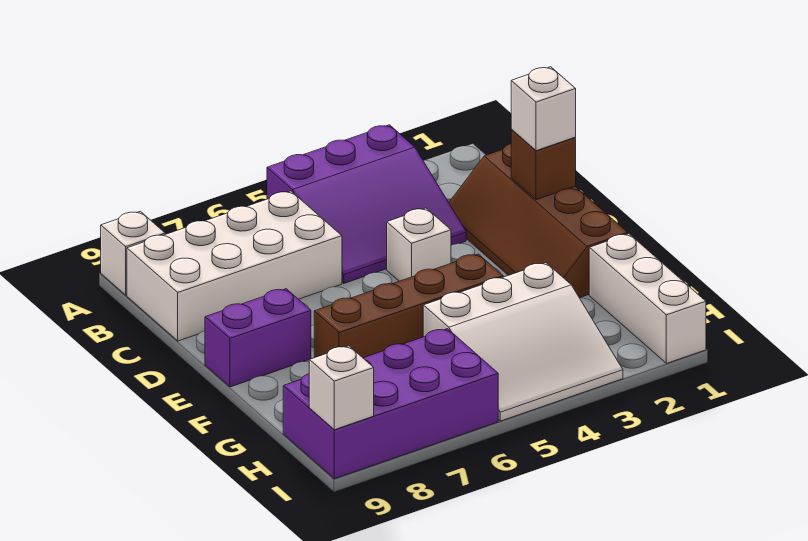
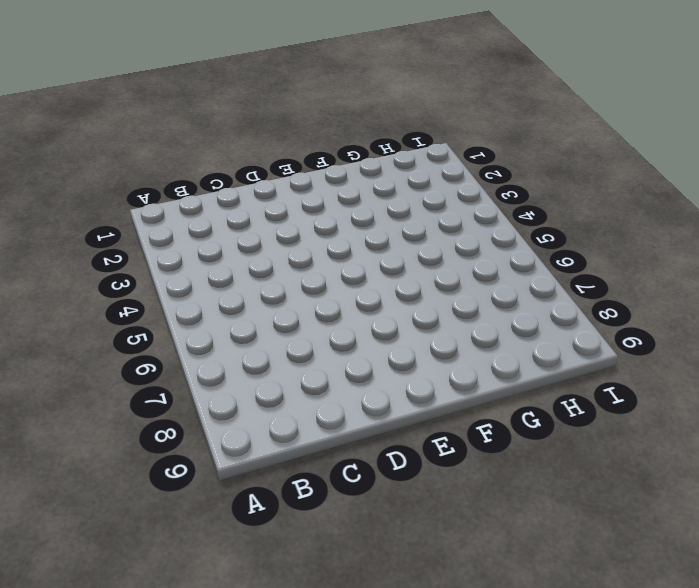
none -> purple slope A3:C5 level 1 top A
none -> white brick A9 level 1
none -> white brick B6:C9 level 1

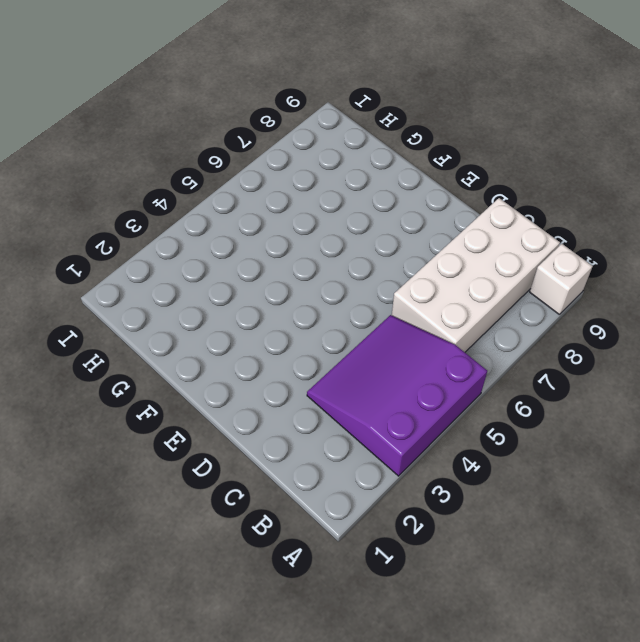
none -> brown slope C1:F2 level 1 top 1
none -> white brick D4 level 1
none -> purple brick E8:E9 level 1

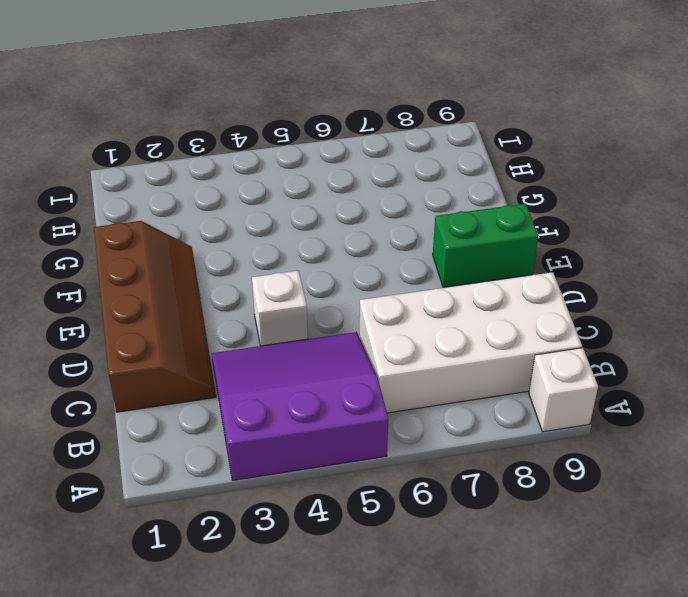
green brick E8:E9 level 1 -> purple brick E8:E9 level 1
none -> brown brick F4:F7 level 1
none -> white brick G1:I1 level 1
none -> white slope G3:I5 level 1 top G

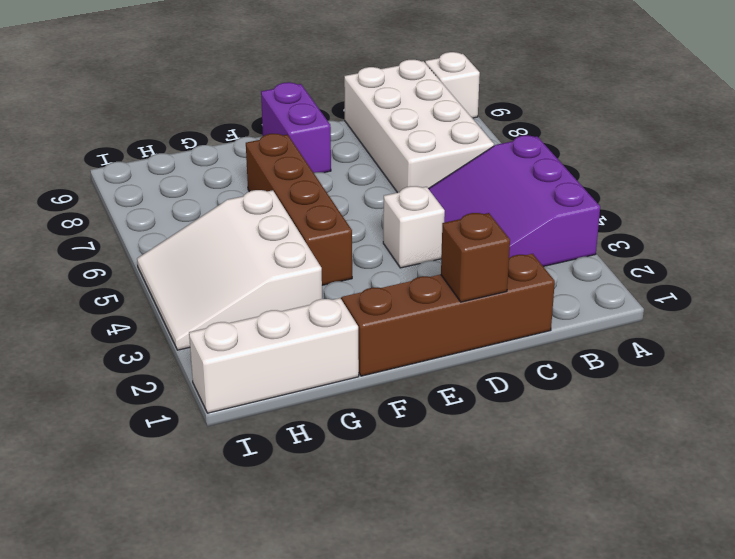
none -> purple brick H6:I9 level 1
none -> white brick I9 level 2
none -> white brick D1 level 3

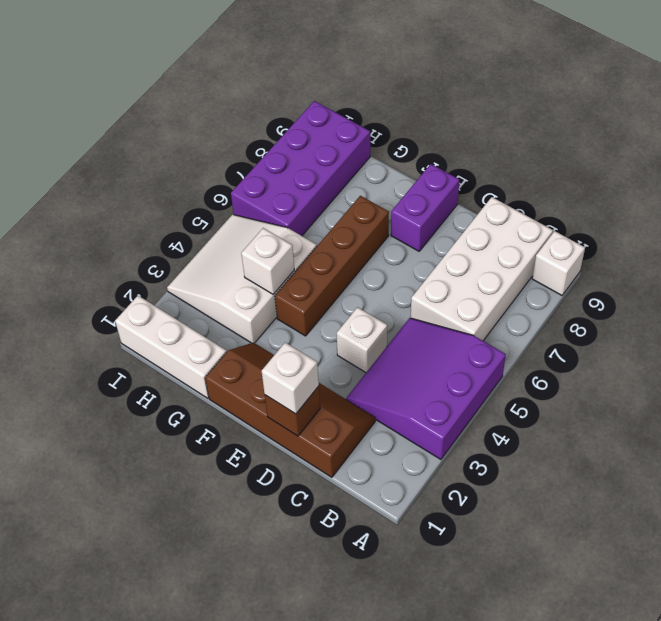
white brick G4 level 2 -> white brick I9 level 2

